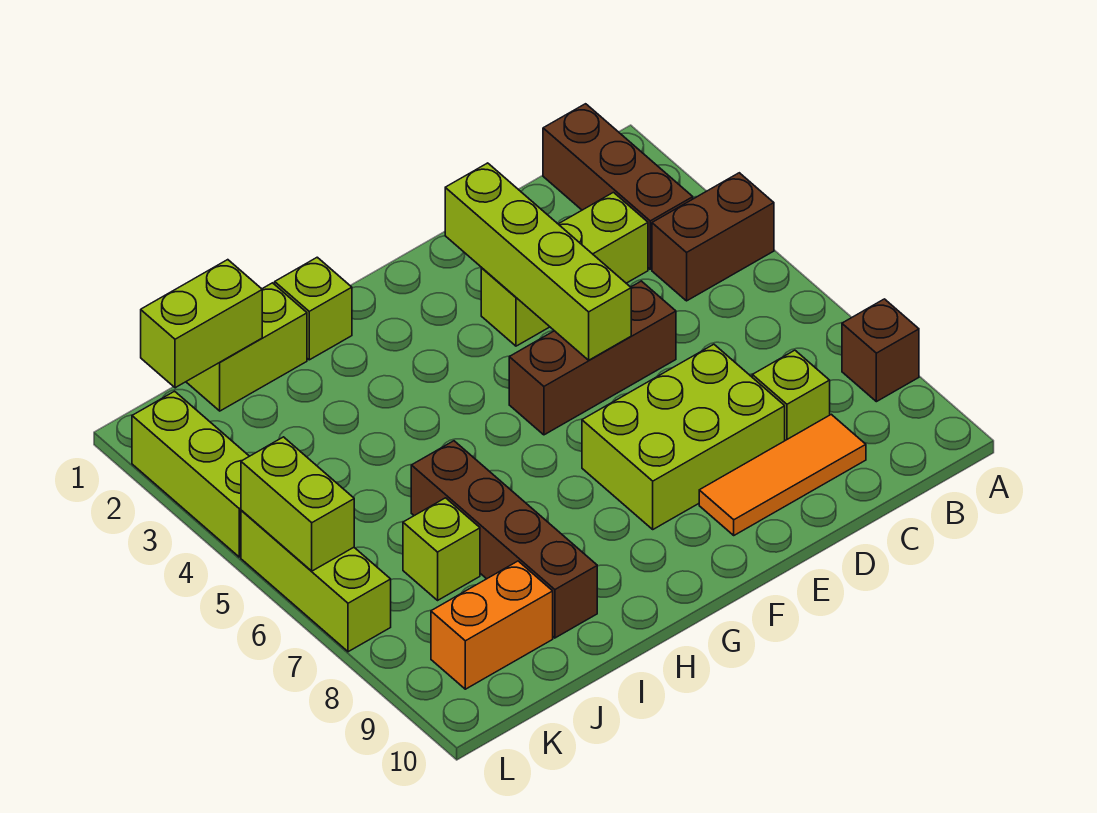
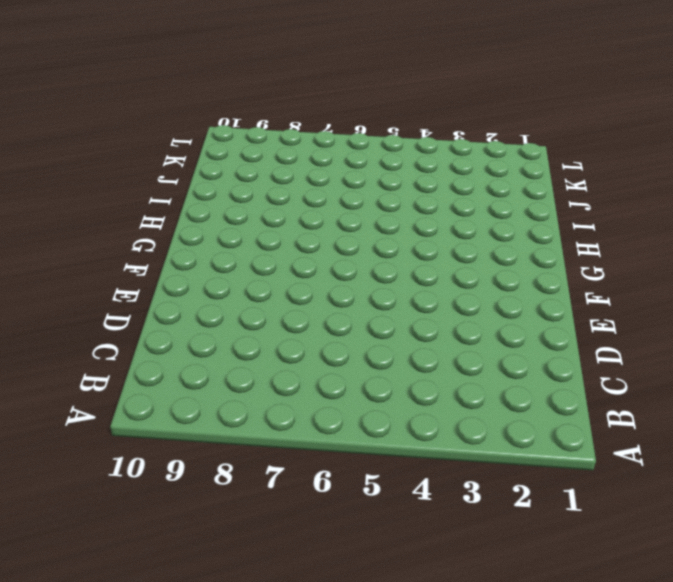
none -> brown brick A4:B4 level 1
none -> brown brick A8 level 1
none -> brown brick B1:B3 level 1

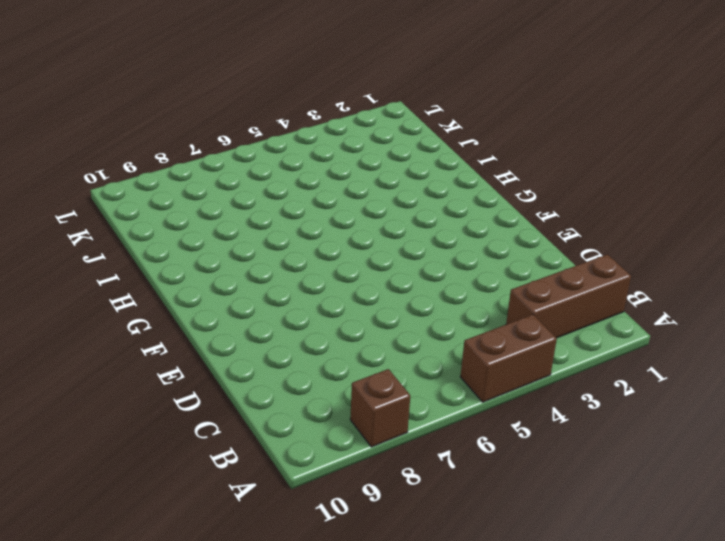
brown brick A4:A5 level 1 -> brown brick A4:B4 level 1
none -> lime brick C3:E3 level 1
none -> lime brick C8 level 1
none -> orange tile C9:E9 level 1

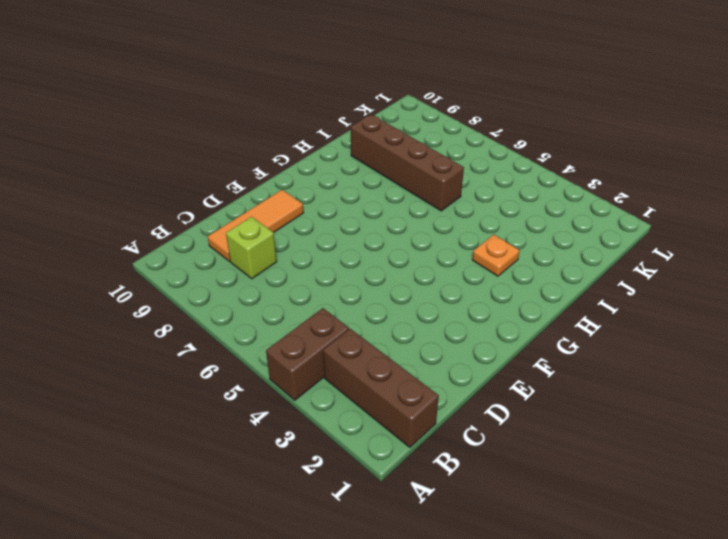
orange plate H3 level 1 -> none
none -> brown brick A8 level 1
none -> lime brick C3:E3 level 1
none -> brown brick D5:F5 level 1

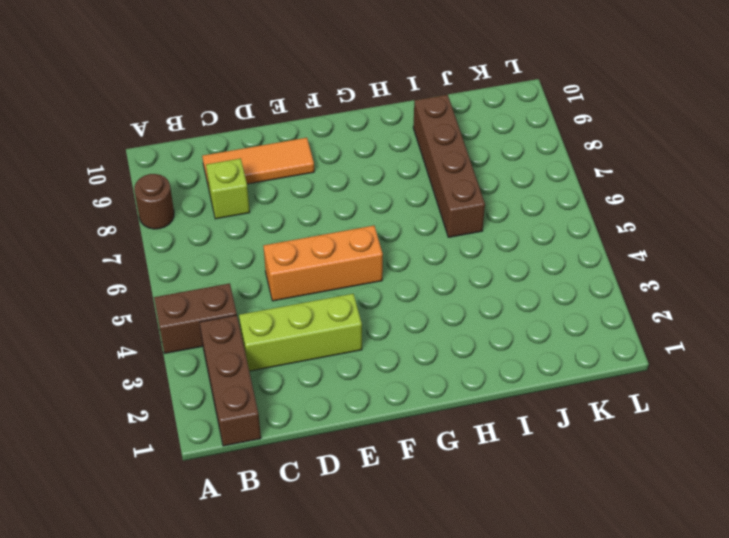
brown round brick A8 level 1 -> brown brick A8 level 1
orange brick D5:F5 level 1 -> brown brick D5:F5 level 1
none -> lime brick D7:F8 level 1
none -> lime brick H1 level 1
none -> lime brick I1:J1 level 1

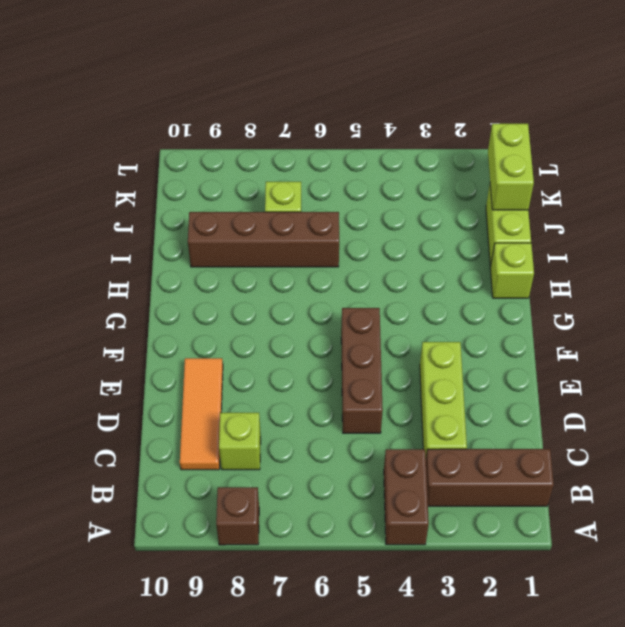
none -> lime brick D7:F8 level 1
none -> orange brick J9:K9 level 1
none -> lime brick L2:L4 level 1

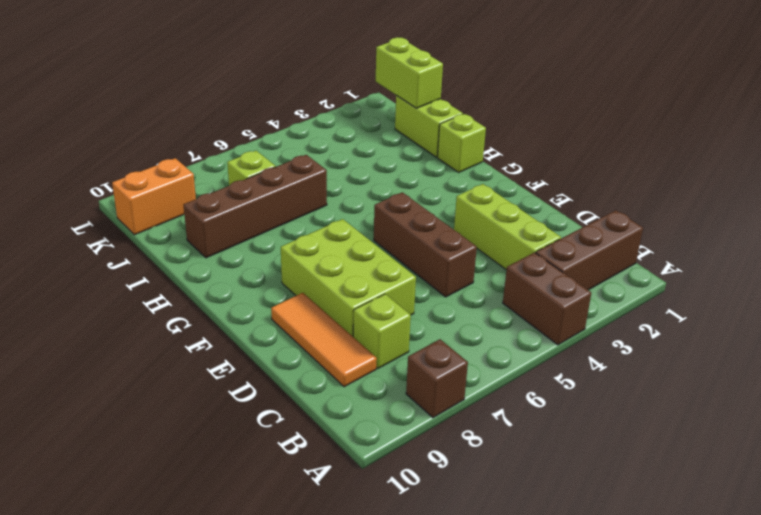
orange brick K9:K10 level 1 -> orange brick J9:K9 level 1
none -> lime brick L2:L4 level 1
none -> lime brick L5:L7 level 1
none -> lime brick E2:E5 level 2

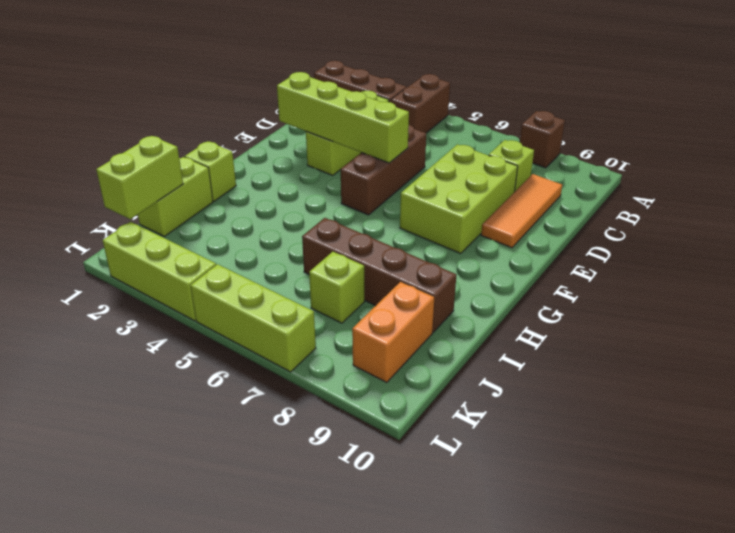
none -> lime brick L5:L6 level 2

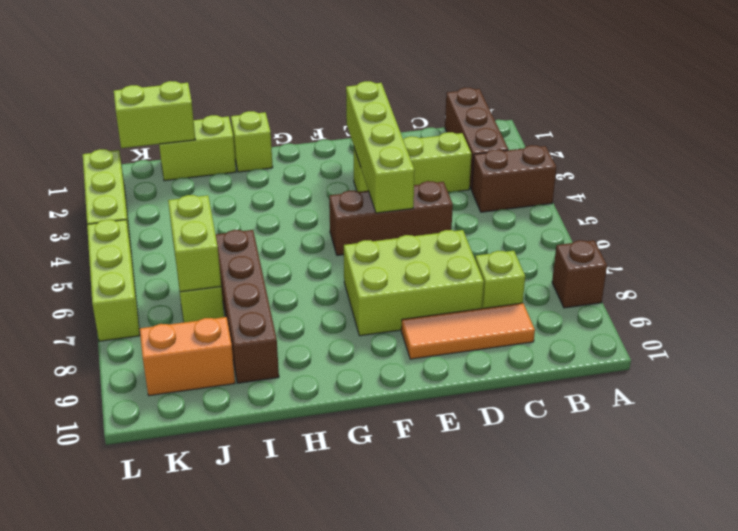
lime brick J6:J7 level 2 -> lime brick L5:L6 level 2

